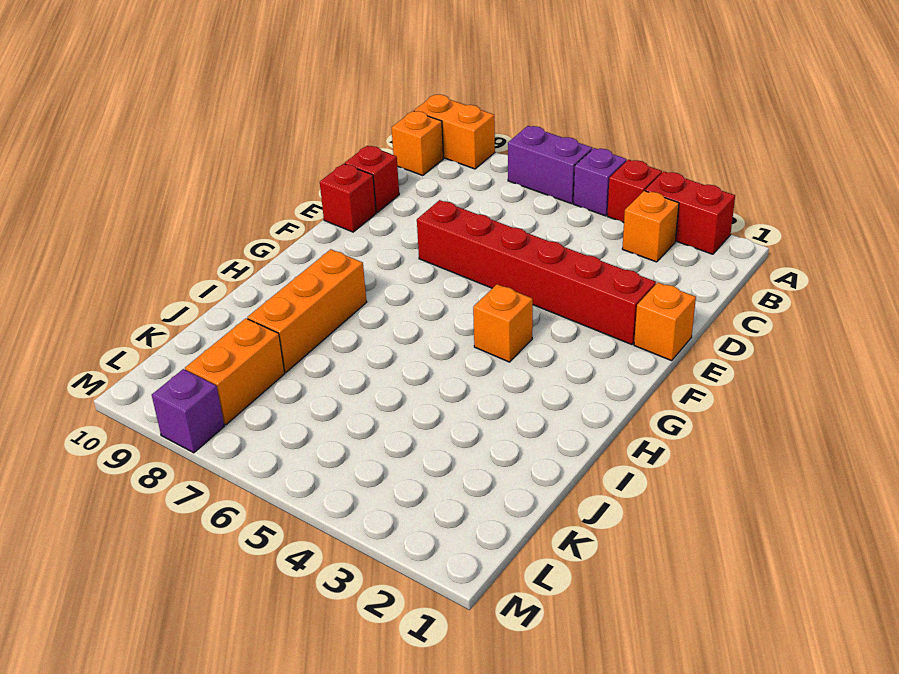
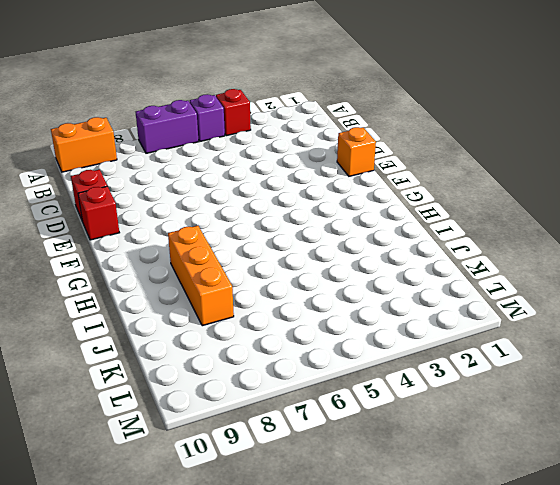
none -> red brick A2:A3 level 1
none -> orange brick B3 level 1
none -> orange brick B10 level 1

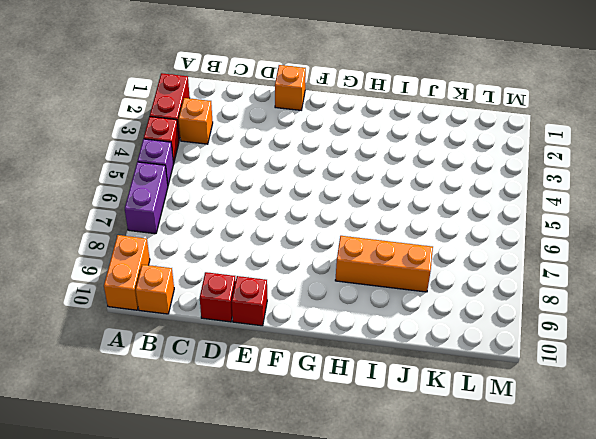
none -> red brick E2:E7 level 1
none -> orange brick G4 level 1
none -> orange brick K8:L8 level 1

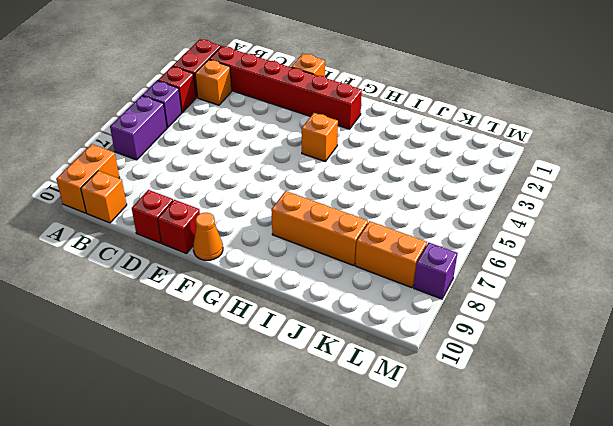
red brick B2:G2 level 1 -> red brick E2:E7 level 1
orange cone F10 level 1 -> none

